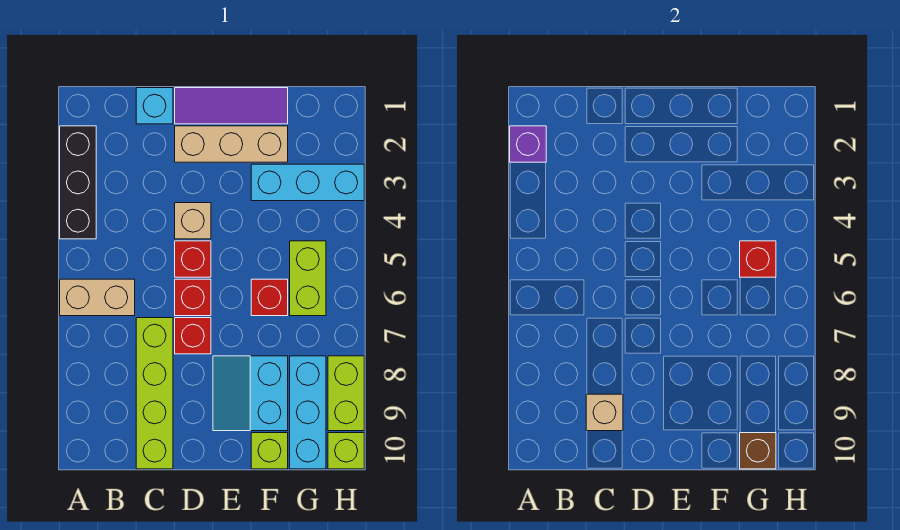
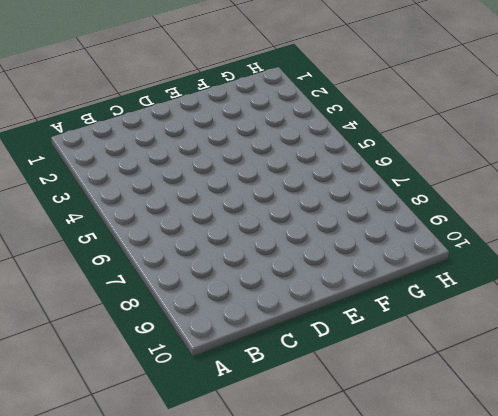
none -> black brick A2:A4 level 1
none -> tan brick A6:B6 level 1
none -> cyan brick C1 level 1

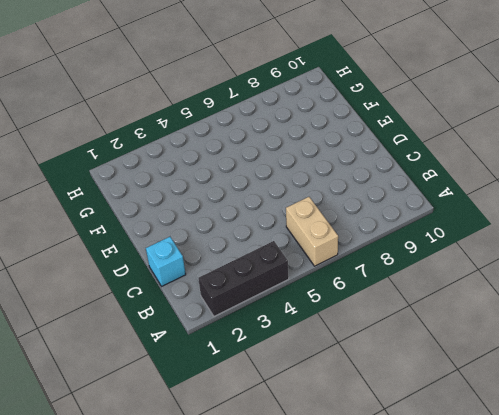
none -> lime brick C7:C10 level 1
none -> purple tile D1:F1 level 1
none -> tan brick D2:F2 level 1

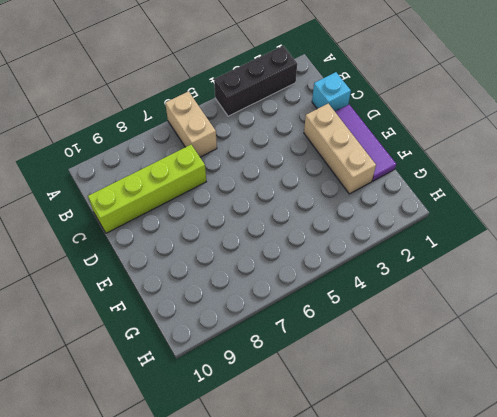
none -> tan brick D4 level 1
none -> red brick D5 level 1
none -> red brick D6 level 1

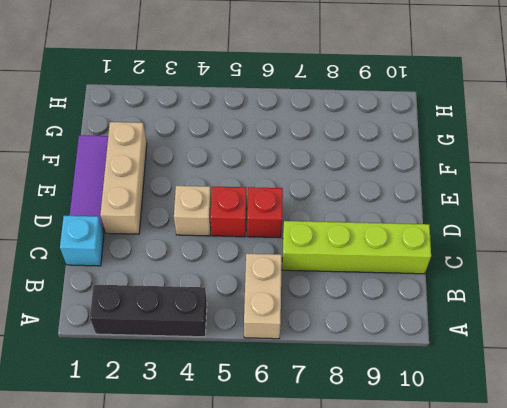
none -> red brick D7 level 1
none -> cyan slope E8:F9 level 1 top F
none -> cyan brick F3:H3 level 1

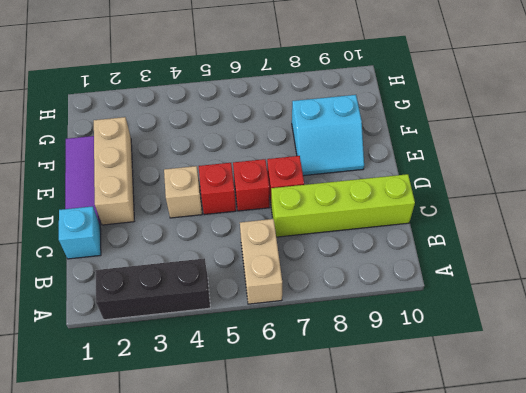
none -> cyan brick F3:H3 level 1
none -> red brick F6 level 1
none -> lime brick F10 level 1

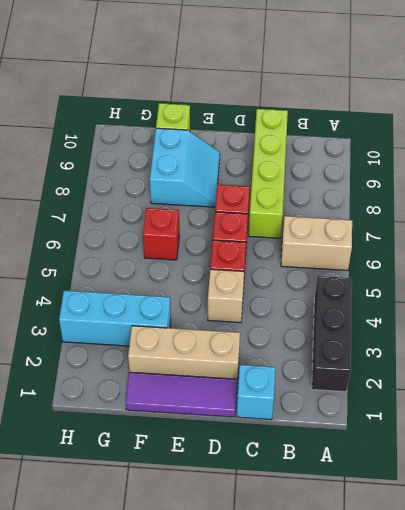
none -> lime brick G5:G6 level 1
none -> cyan brick G8:G10 level 1
none -> lime brick H8:H9 level 1

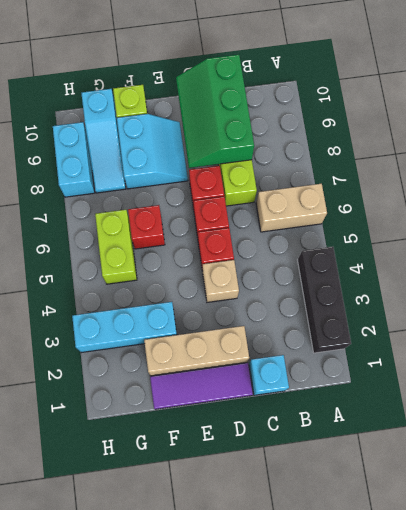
green slope C8:D10 level 2 top C -> tan brick C9 level 2
cyan slope G8:G10 level 1 top 10 -> cyan brick G8:G10 level 1
cyan brick H8:H9 level 1 -> lime brick H8:H9 level 1
none -> lime brick H10 level 1
none -> purple brick A2 level 2
none -> red brick G5 level 2

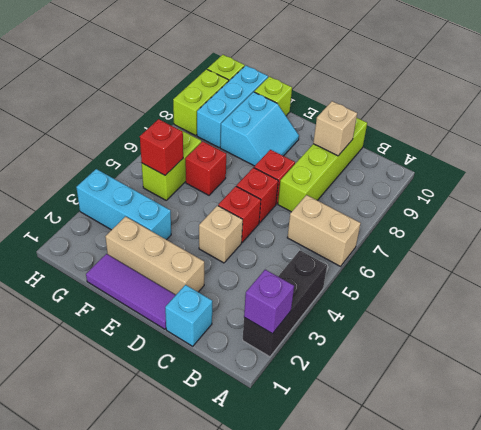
none -> brown brick G10 level 2

